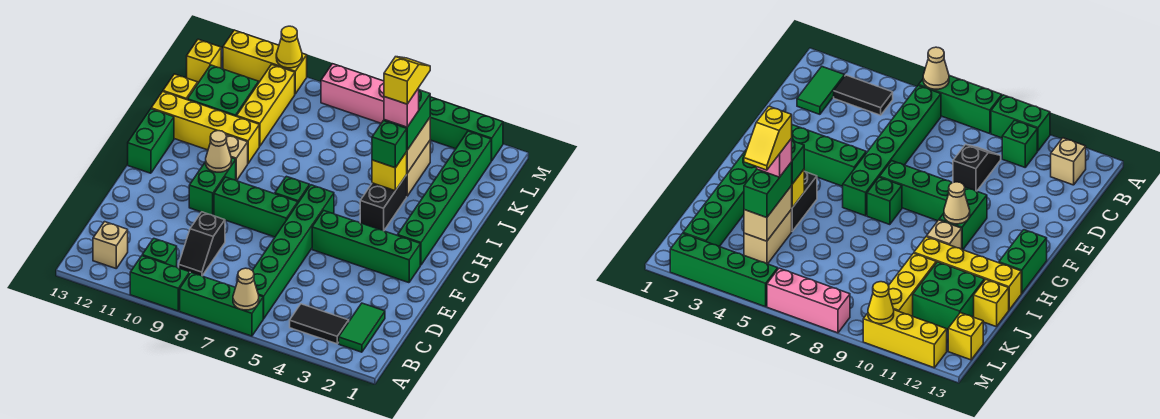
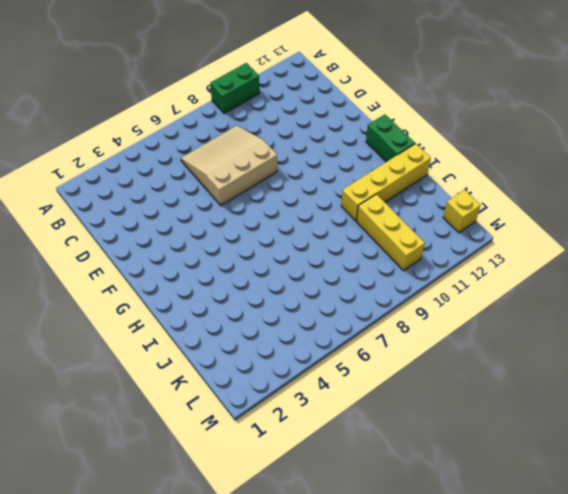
tan slope C6:E8 level 1 top E -> green brick B6:G6 level 1
none -> green brick A6:A8 level 1
none -> green tile B2:C2 level 1
none -> black tile B3:B4 level 1
none -> green brick B10 level 1

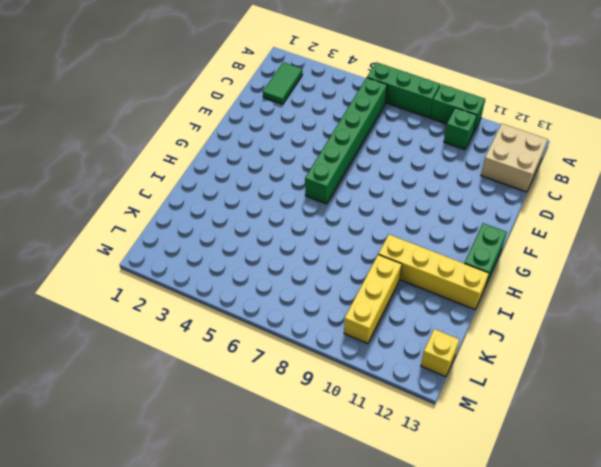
tan brick B12:C13 level 1 -> tan brick B12 level 1
none -> black tile B3:B4 level 1
none -> black slope C9:D9 level 1 top D
none -> green brick F2:F5 level 1
none -> green brick F7:F9 level 1

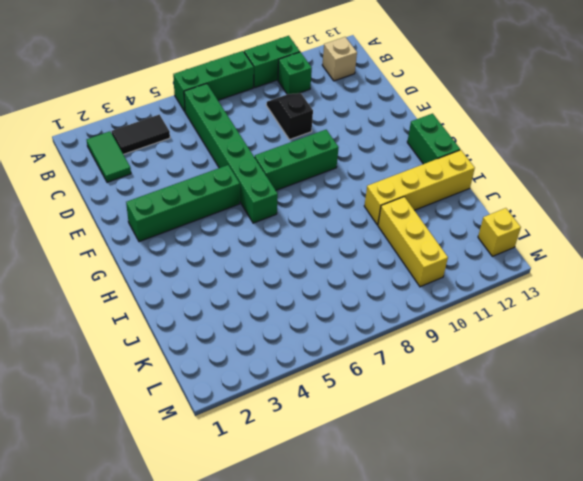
none -> green brick F10:G10 level 1
none -> green brick G2:L2 level 1
none -> green brick G7 level 1
none -> black brick H4:I4 level 1

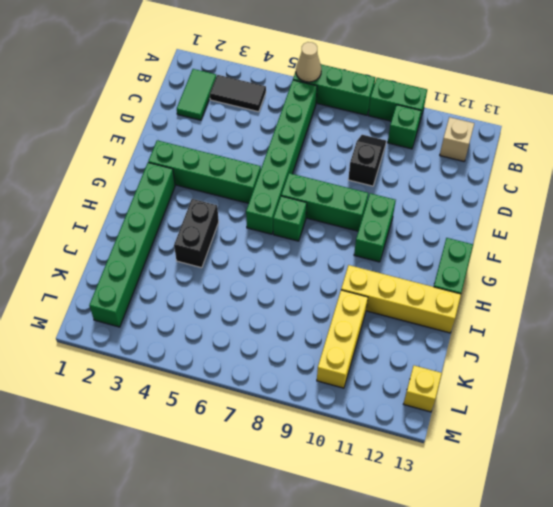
none -> tan brick H10 level 1
none -> tan brick J4:K4 level 1
none -> green brick J11:K12 level 1
none -> yellow brick J13 level 1

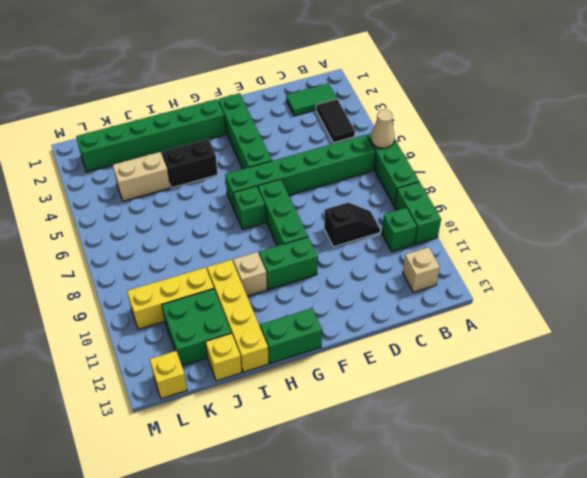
none -> green brick M2:M5 level 1
none -> pink brick M6:M8 level 1
none -> yellow brick M10:M12 level 1
none -> tan cone G10 level 2

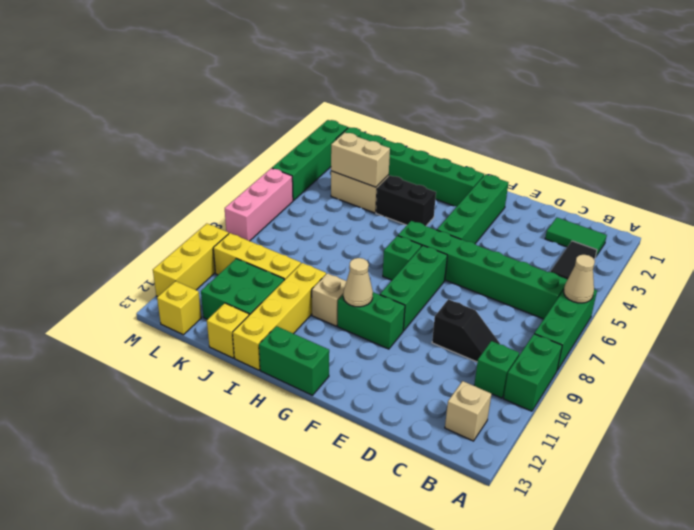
none -> yellow brick I4 level 2
none -> yellow cone M10 level 2
none -> green brick I4 level 3
none -> green brick J4:K4 level 3

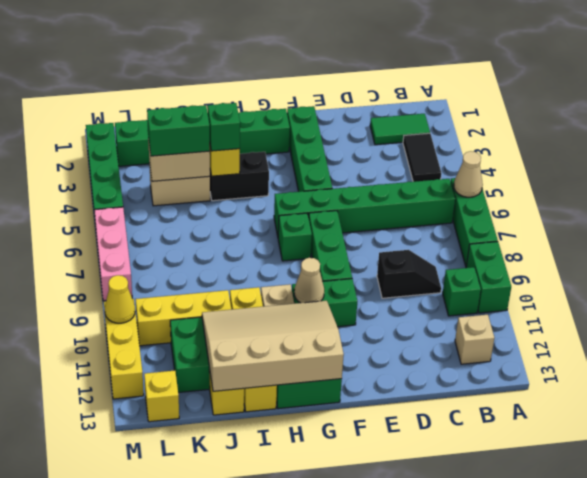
tan slope G11:J13 level 2 top 13 -> none
none -> pink brick J4 level 4
none -> yellow slope J4:K4 level 5 top J

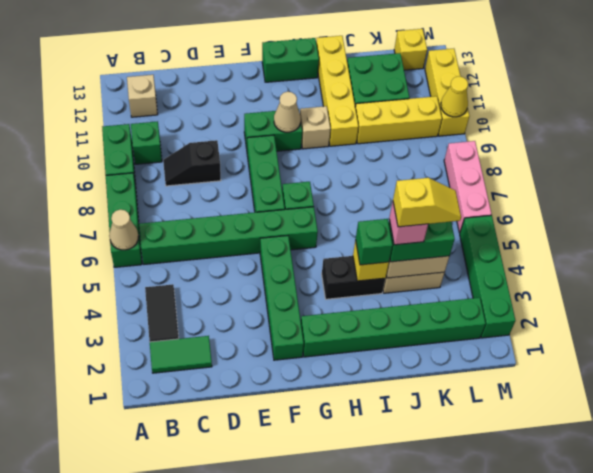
none -> yellow brick J13 level 1

